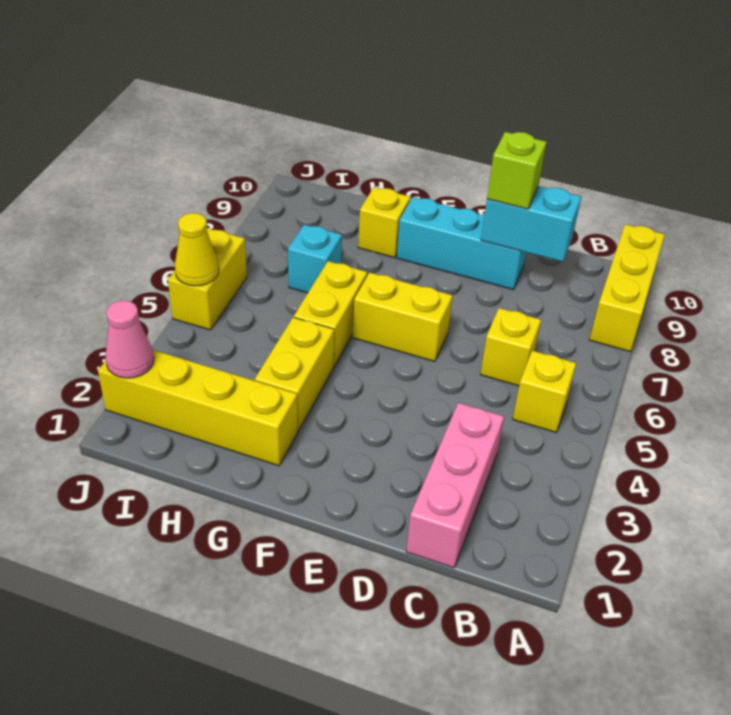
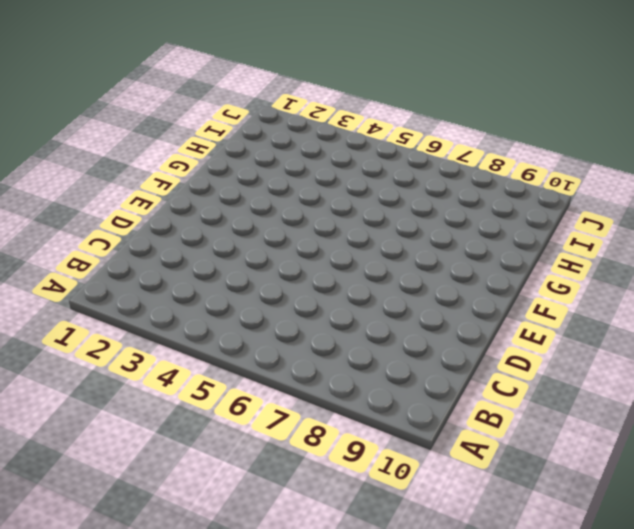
none -> yellow brick A8:A10 level 1
none -> yellow brick B5 level 1
none -> pink brick C1:C3 level 1

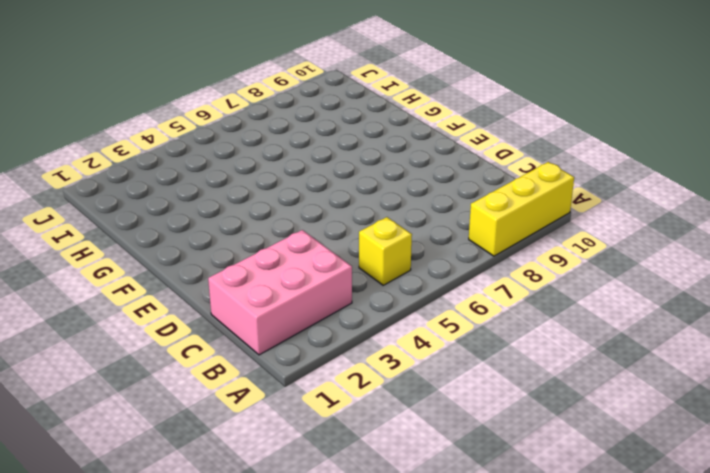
pink brick B1:C3 level 1 -> pink brick C1:C3 level 1
none -> yellow brick C6 level 1
none -> cyan brick D9:F9 level 1
none -> yellow brick E6:F6 level 1

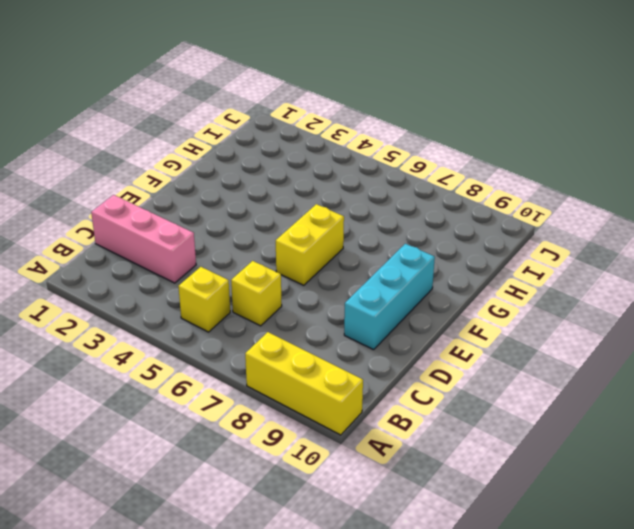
none -> yellow brick G2:J2 level 1
none -> yellow brick G3:G4 level 1
none -> yellow brick G5:G6 level 1

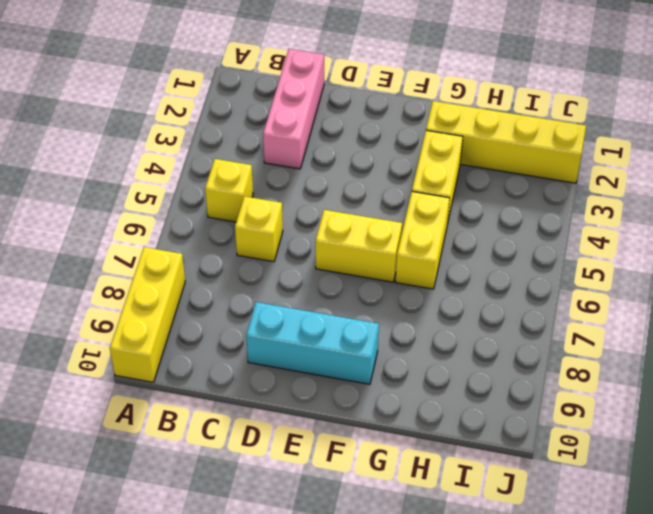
none -> yellow brick G9 level 1
none -> cyan brick H7 level 1
none -> yellow brick J5:J6 level 1

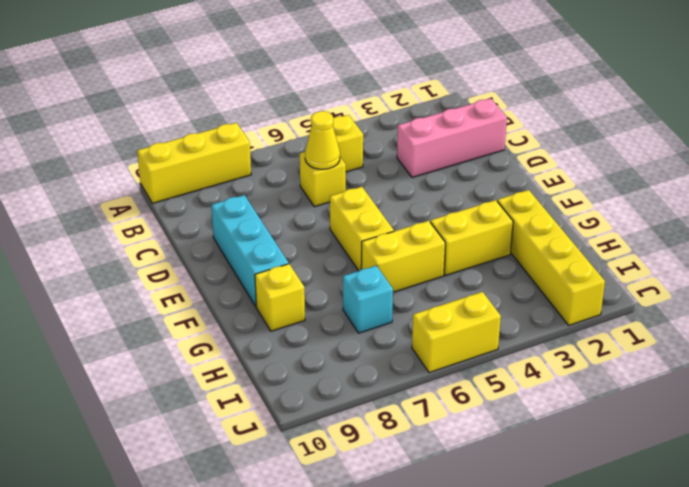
yellow cone C6 level 2 -> yellow cone J5 level 2
none -> cyan brick C9:D9 level 2
none -> pink cone J2 level 2
none -> lime brick D9 level 3

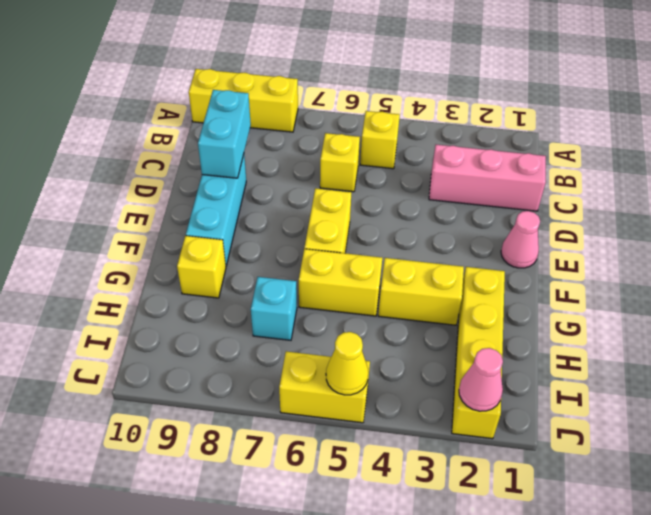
pink cone E1 level 1 -> none
none -> lime brick D9 level 3

